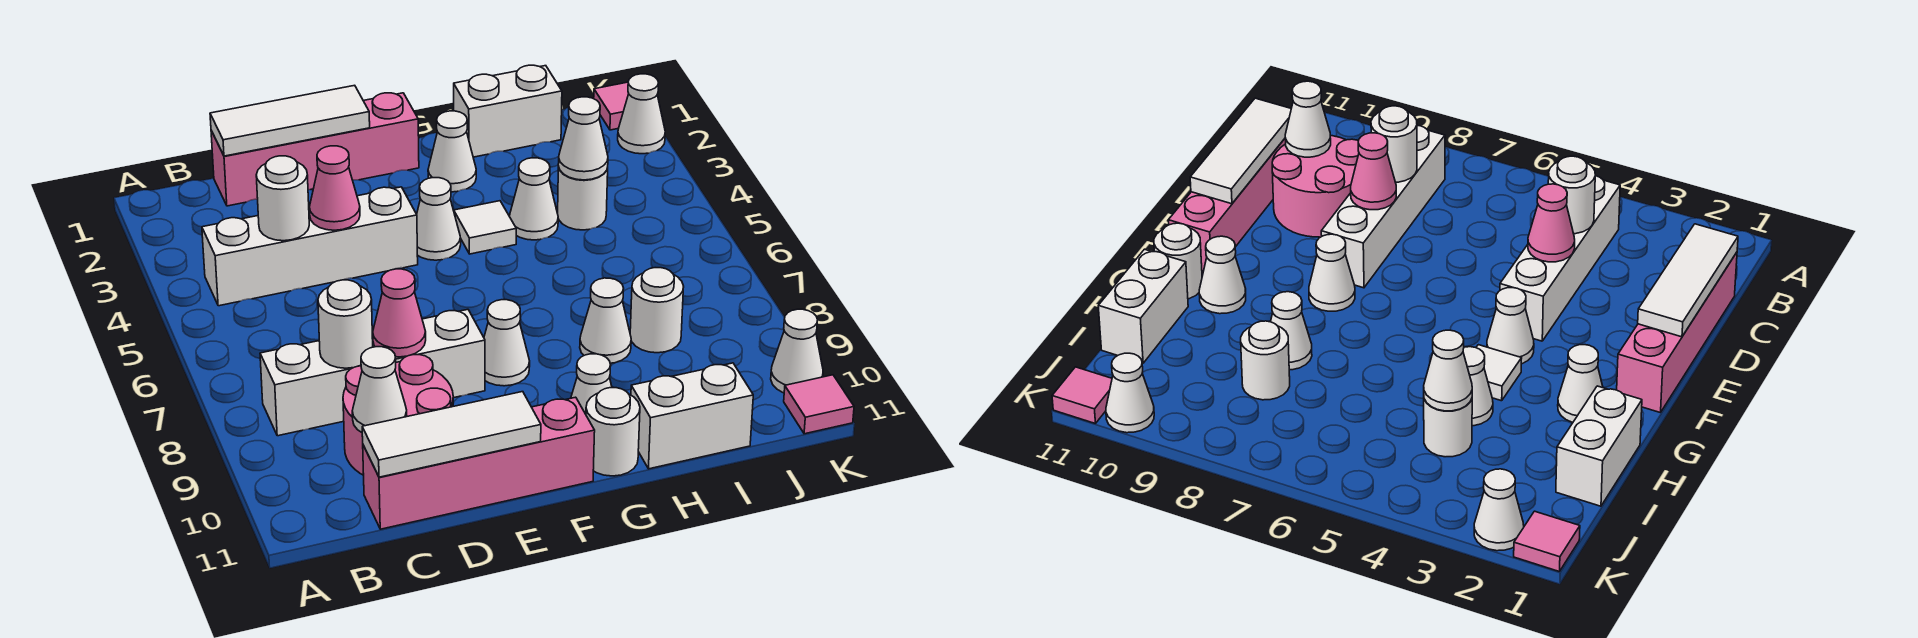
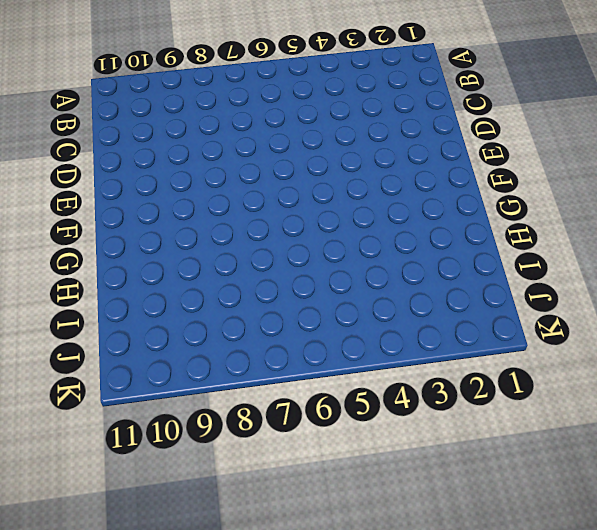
none -> white brick B4:E4 level 1
none -> white brick B8:E8 level 1
none -> pink brick C1:F1 level 1

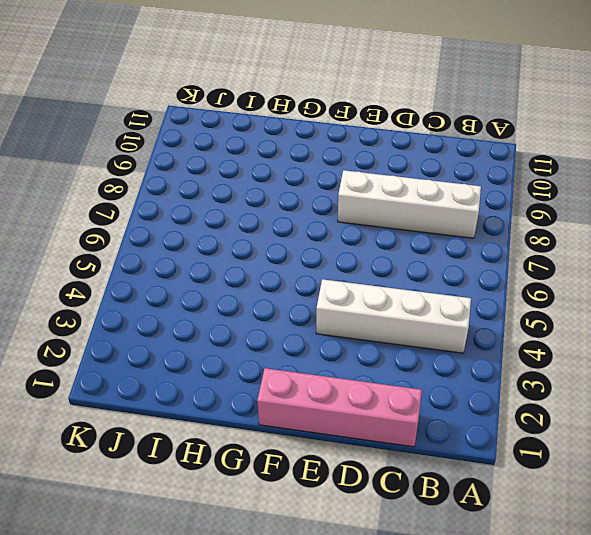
none -> pink round brick C9:D10 level 1
none -> pink brick C11:F11 level 1
none -> white cone F4 level 1

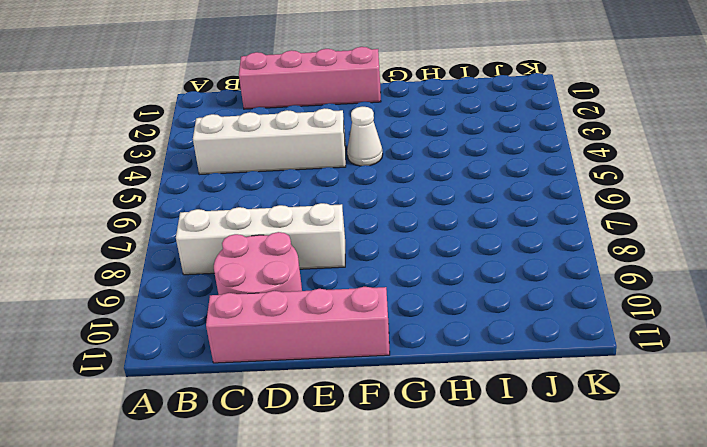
none -> white cone F8 level 1
none -> white cone G2 level 1
none -> white tile G4 level 1

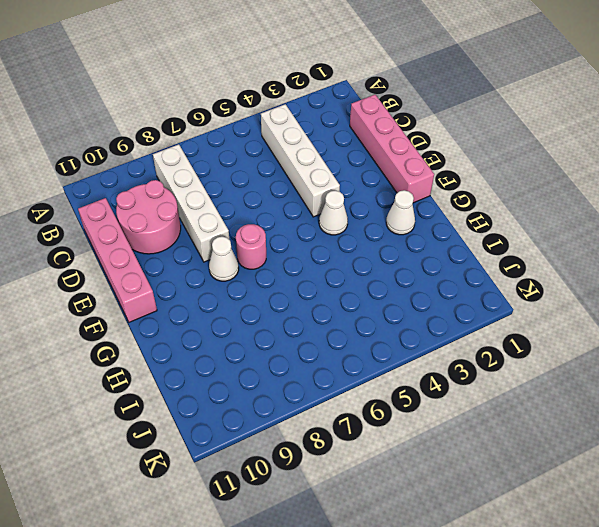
pink round brick F7 level 1 -> none
none -> white tile G4 level 1
none -> white cone G10 level 1
none -> white round brick G11 level 1

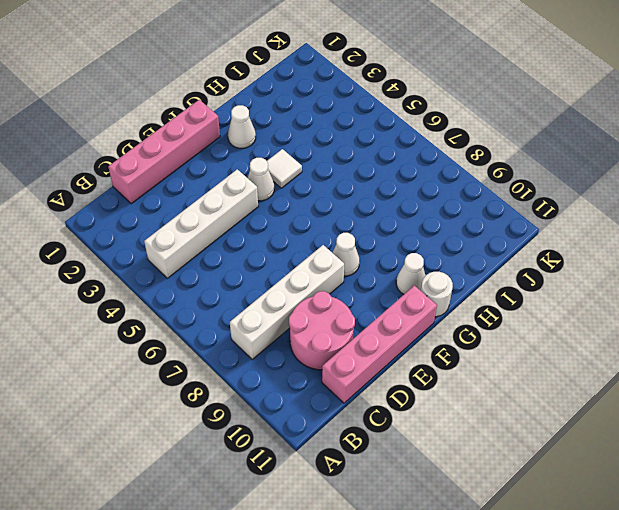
none -> white brick H1:I1 level 1
none -> white cone H4 level 1
none -> white cone H8 level 1

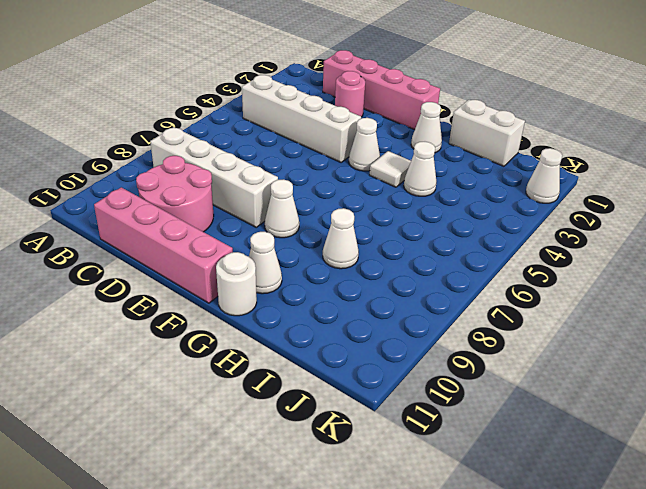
pink round brick D2 level 1 -> none
none -> white brick H11:I11 level 1
none -> white round brick I4 level 1
none -> white round brick I8 level 1

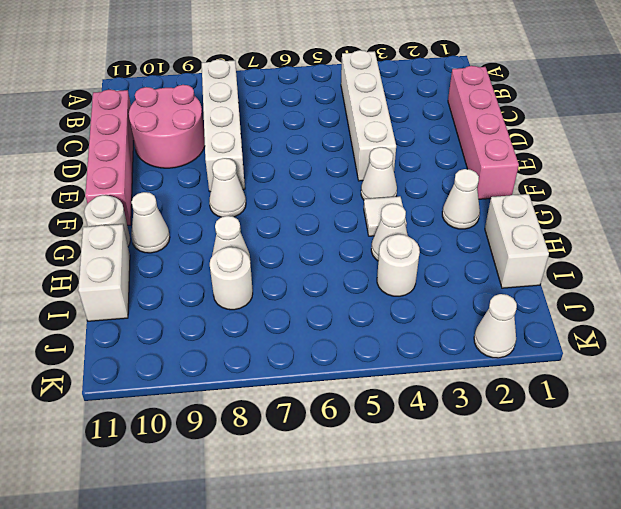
none -> pink tile K1 level 1
none -> white cone K10 level 1
none -> pink tile K11 level 1

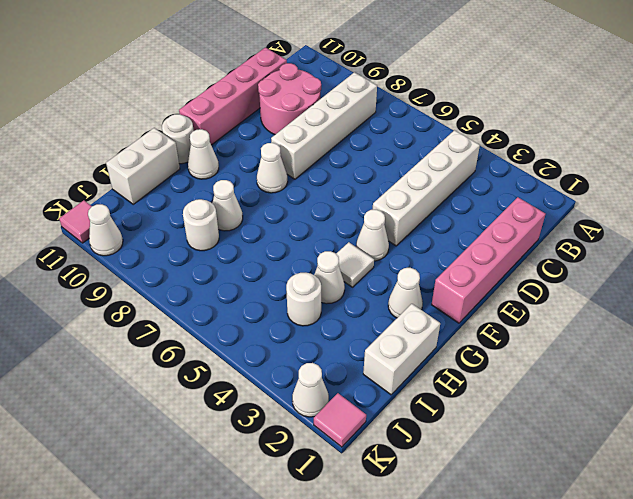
none -> white tile C1:E1 level 2
none -> white round brick C4 level 2
none -> white round brick C8 level 2

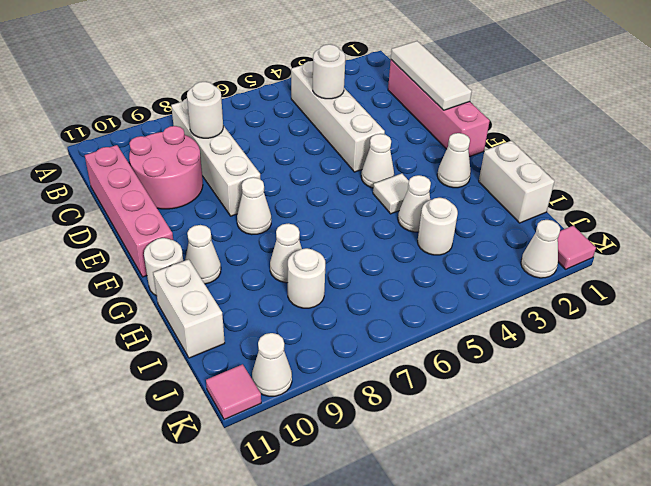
none -> white cone C10 level 2
none -> white tile C11:E11 level 2
none -> pink cone D4 level 2

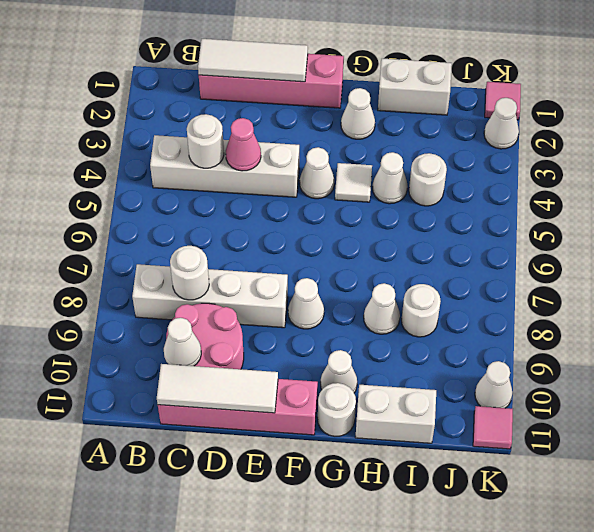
none -> pink cone D8 level 2
none -> white cone I4 level 2

